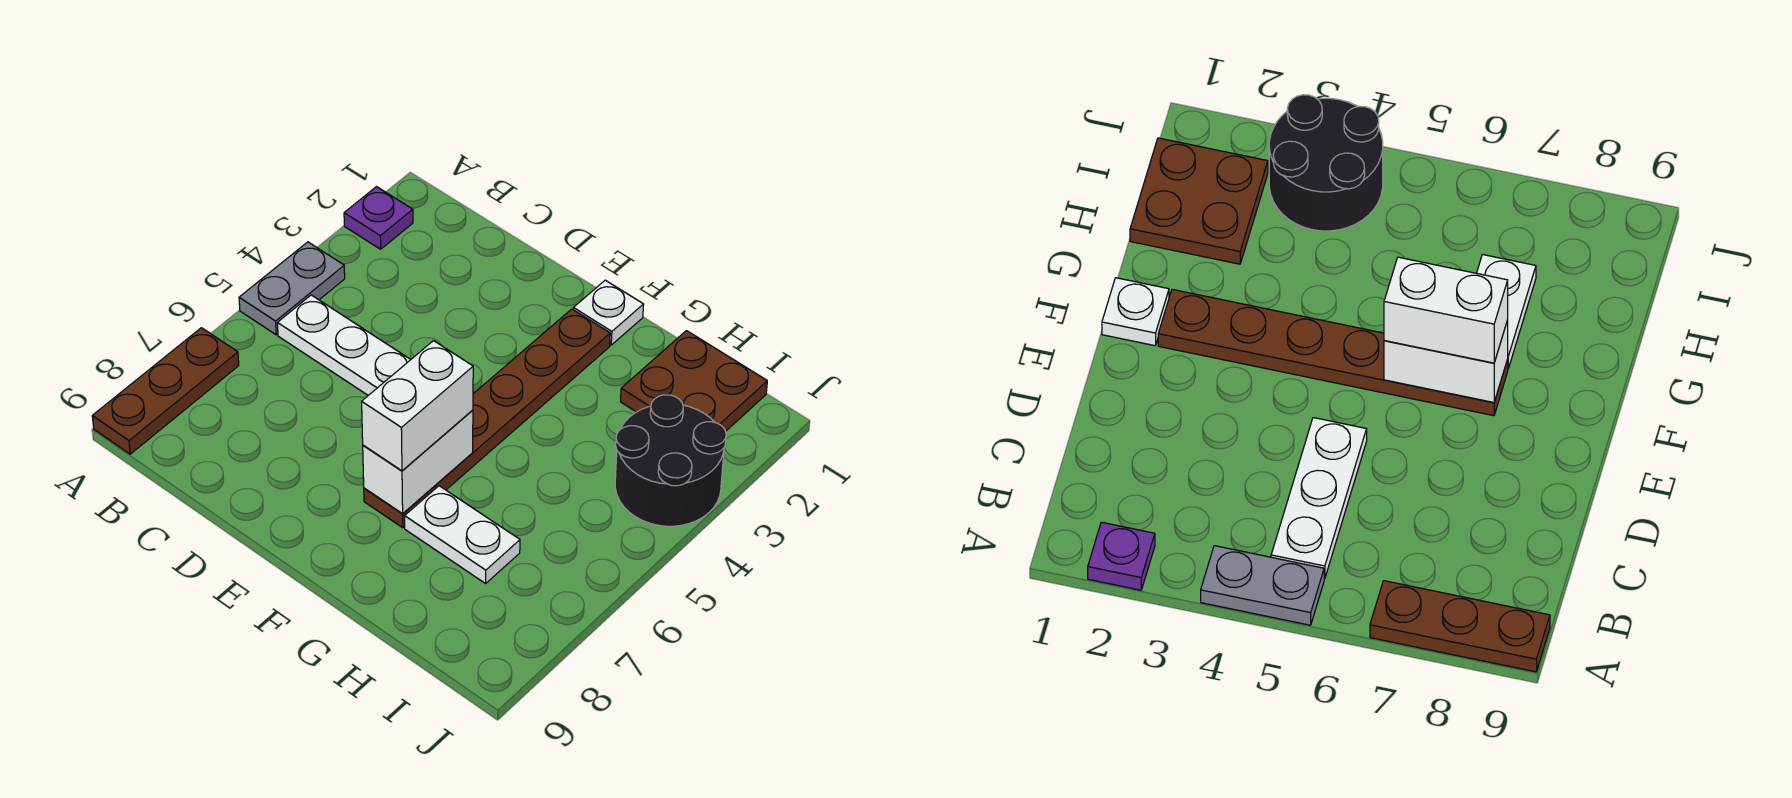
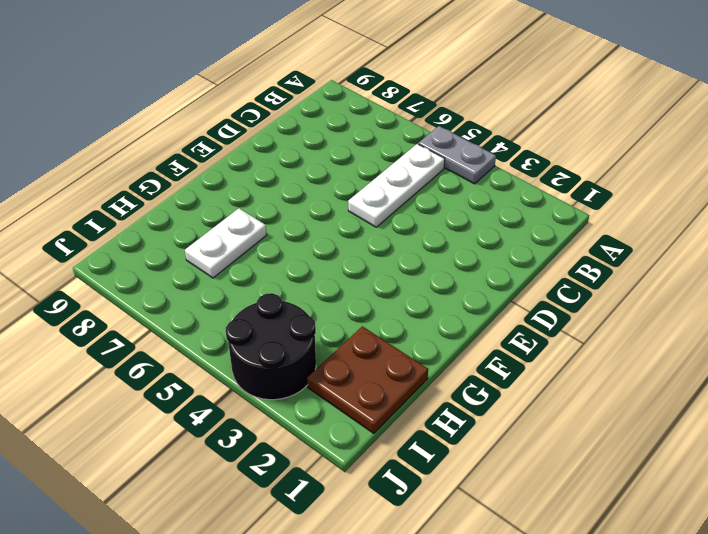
none -> purple plate A2 level 1
none -> brown plate A7:A9 level 1

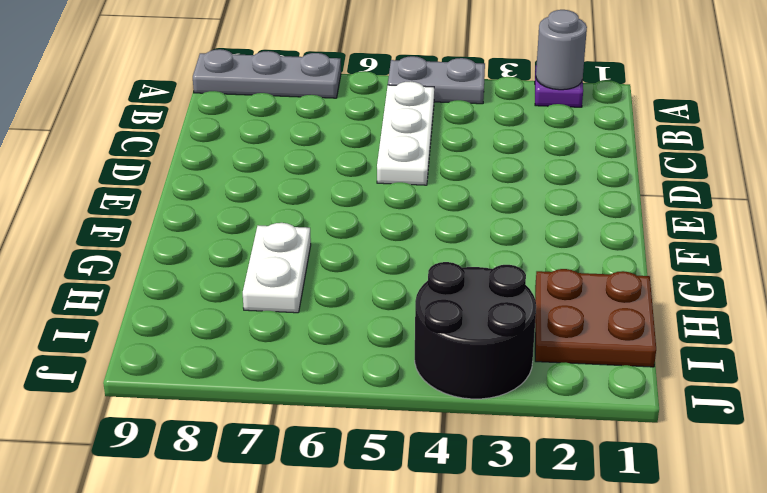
grey round brick A2 level 2 -> none
grey plate A7:A9 level 1 -> brown plate A7:A9 level 1
none -> white plate F1 level 1
none -> brown plate F2:F7 level 1

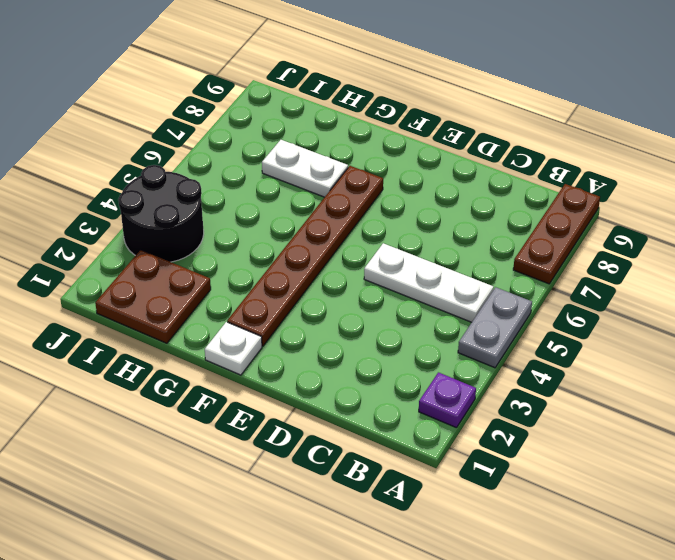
none -> white brick F6:F7 level 2
none -> white brick F6:F7 level 3

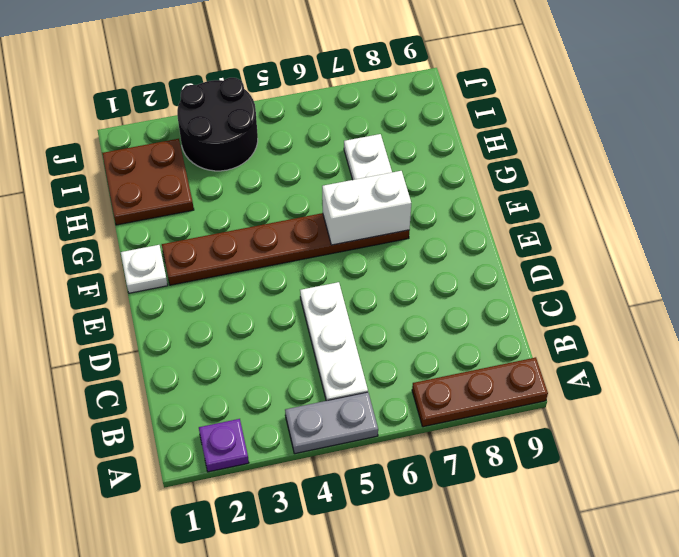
none -> white brick F6:F7 level 3

